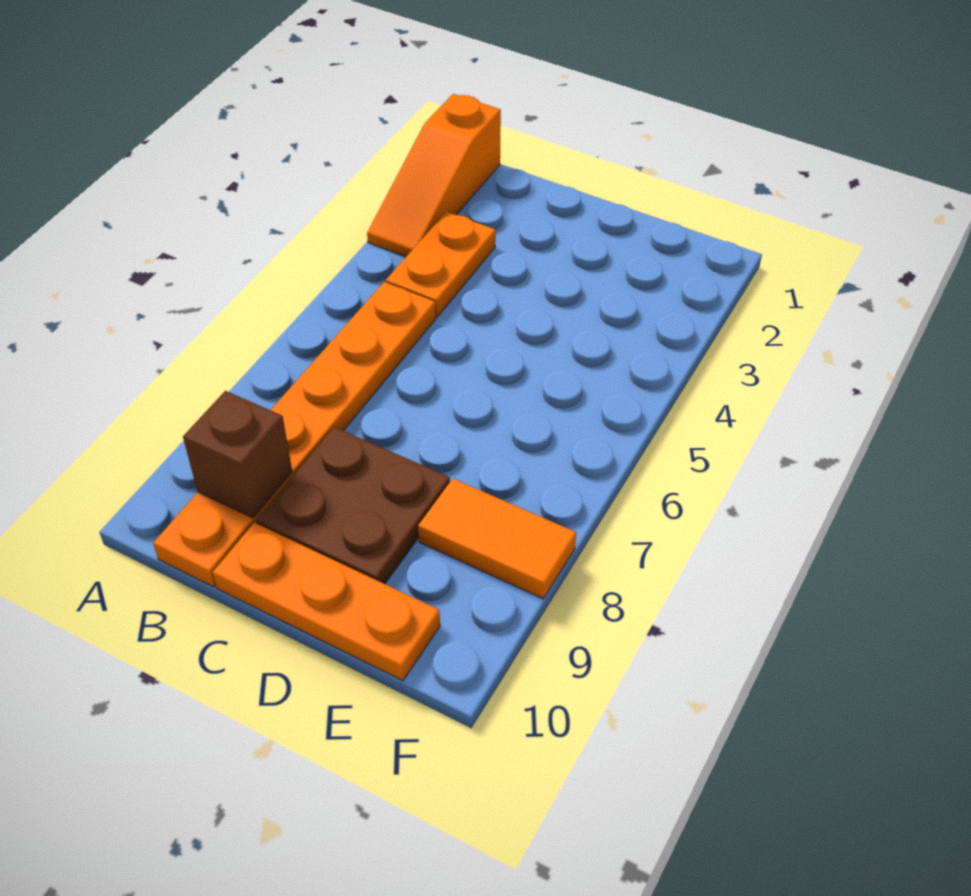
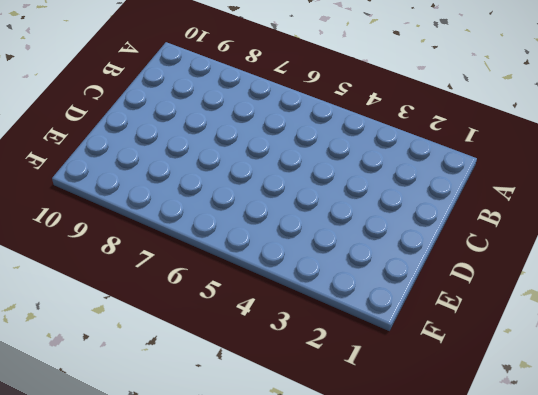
none -> orange slope A1:A3 level 1 top 1
none -> orange plate B3:B4 level 1

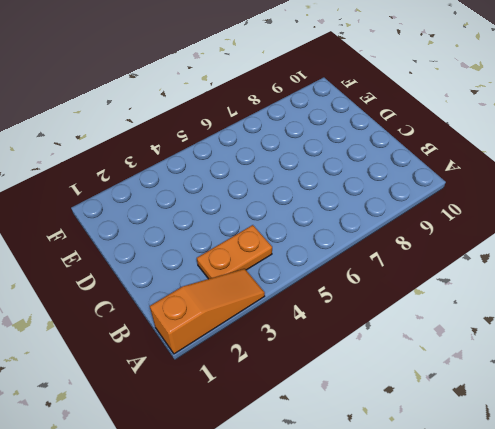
none -> orange plate B5:B10 level 1
none -> brown plate C8:D9 level 1

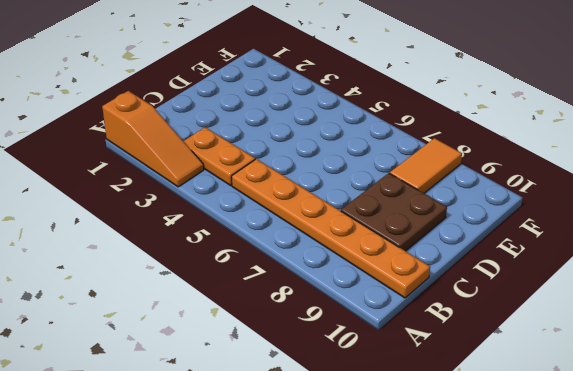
none -> orange plate C10:E10 level 1
none -> brown brick B9 level 2

